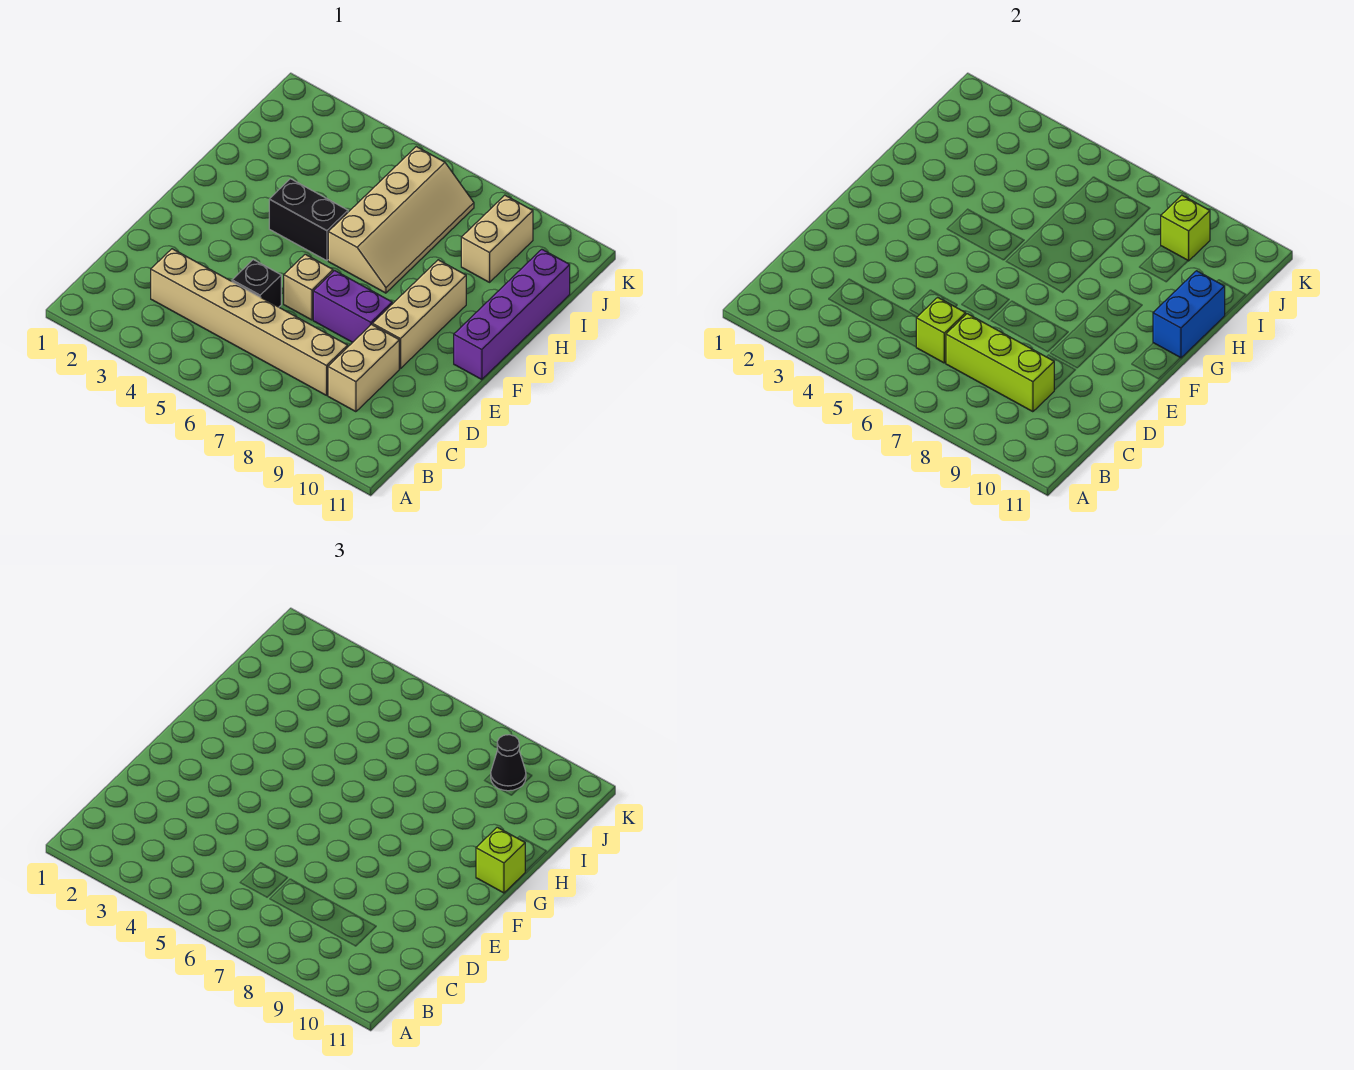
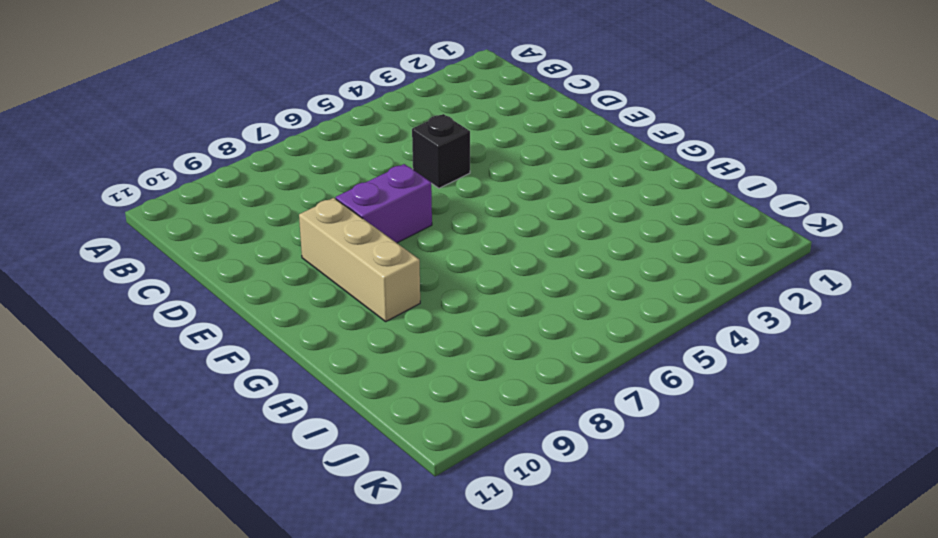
none -> tan brick C3:C8 level 1
none -> tan brick C9:D9 level 1
none -> tan brick E6 level 1

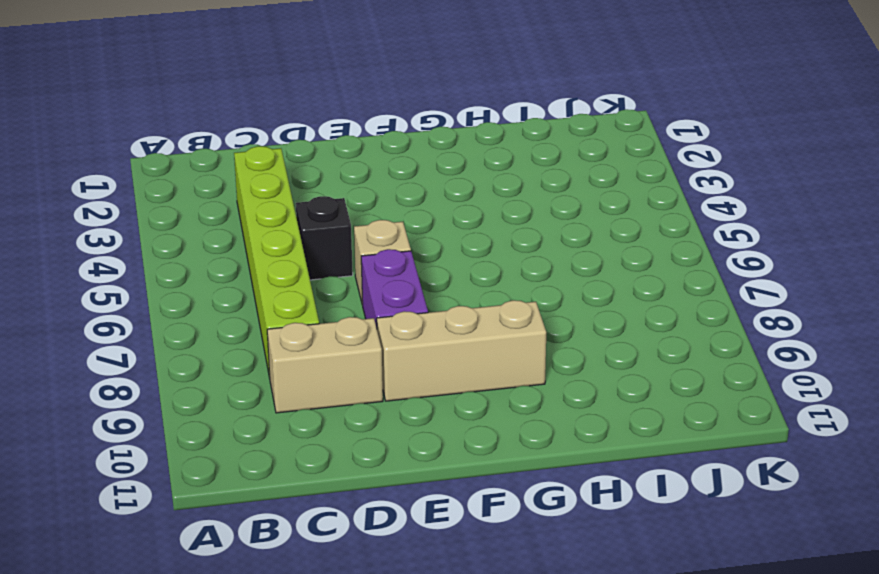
lime brick C3:C8 level 1 -> tan brick C3:C8 level 1
none -> purple brick F11:I11 level 1
none -> black brick G4:G5 level 1
none -> tan slope G6:J7 level 1 top 6

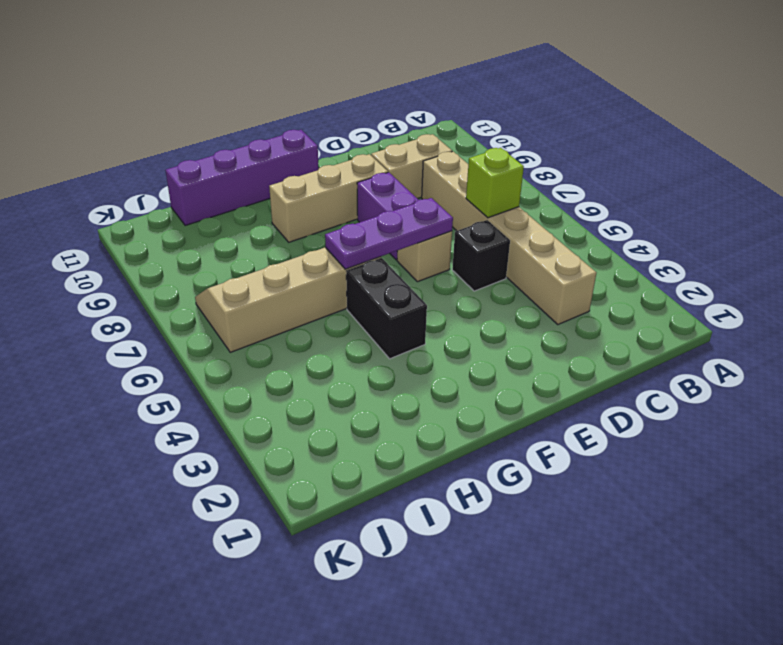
purple plate E6:G6 level 2 -> none
none -> tan brick I9:J9 level 1
none -> lime brick C7:C9 level 2
none -> blue brick G11:H11 level 2

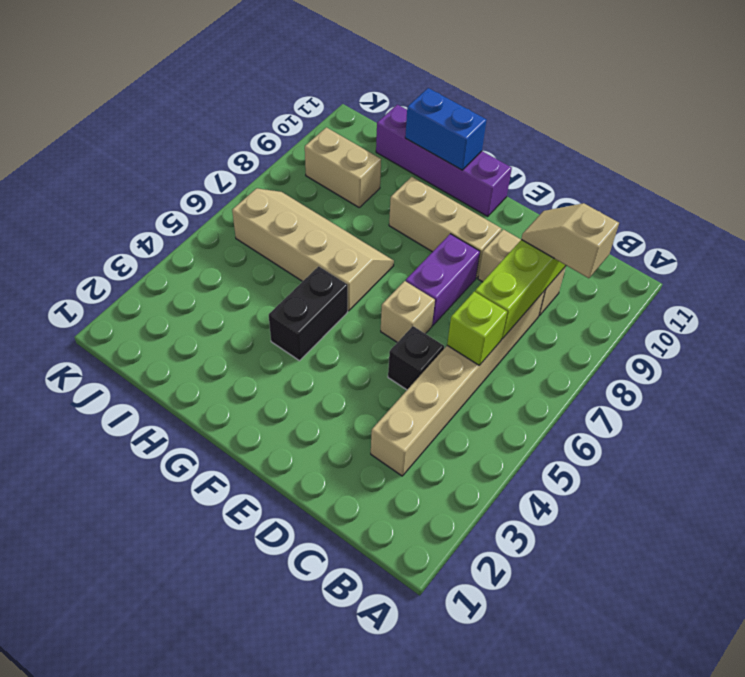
tan slope B9:C9 level 3 top B -> none
none -> lime brick J9 level 2
none -> lime brick G11 level 3
none -> black cone J9 level 3

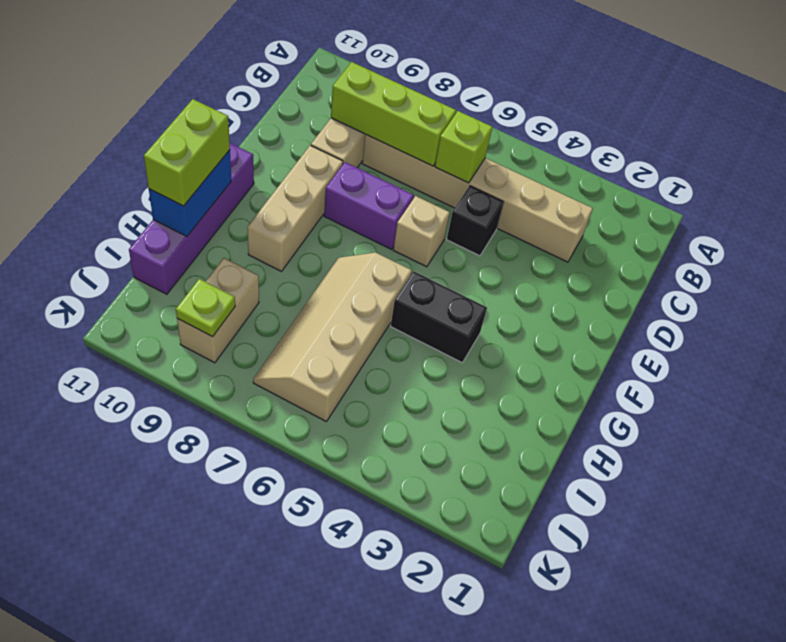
lime brick G11:H11 level 3 -> lime brick G11 level 3
lime plate J9 level 2 -> lime brick J9 level 2
none -> black cone J9 level 3

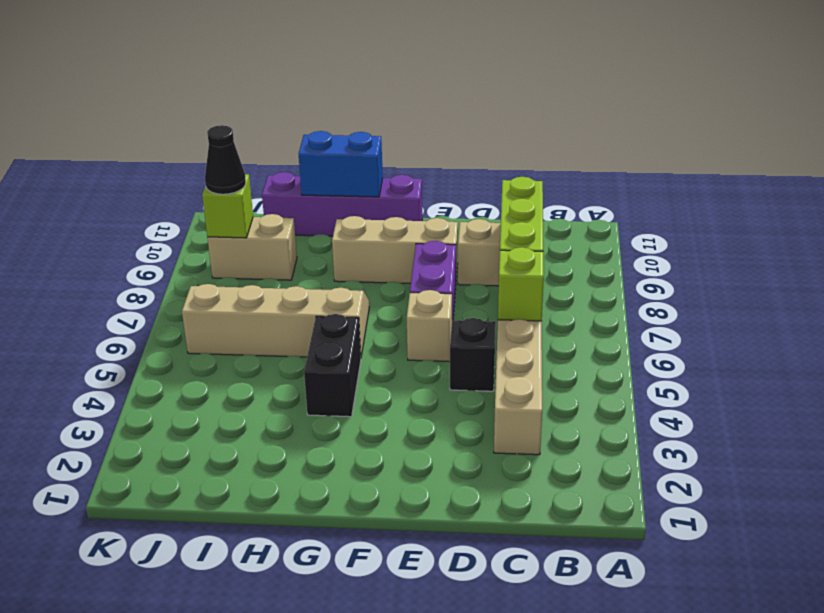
none -> lime brick G11 level 3

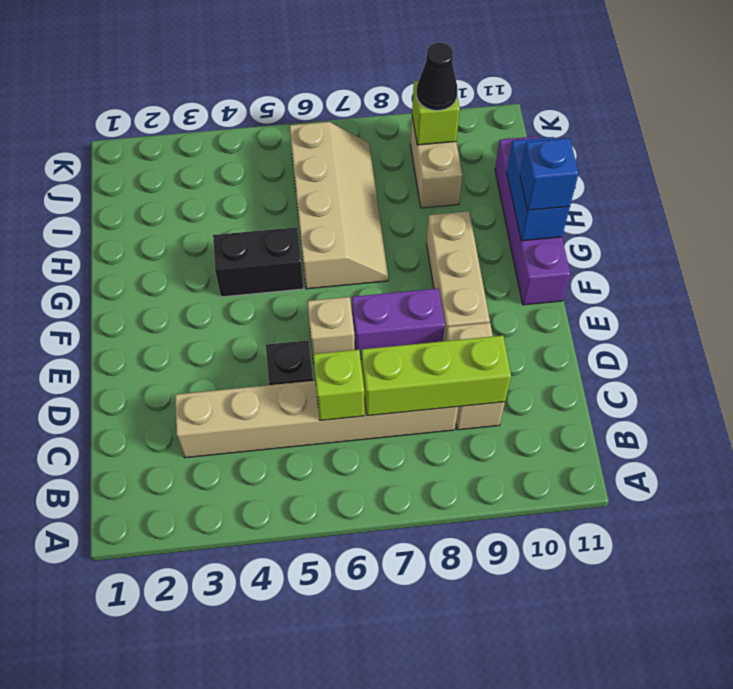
blue brick G11 level 3 -> lime brick G11 level 3

